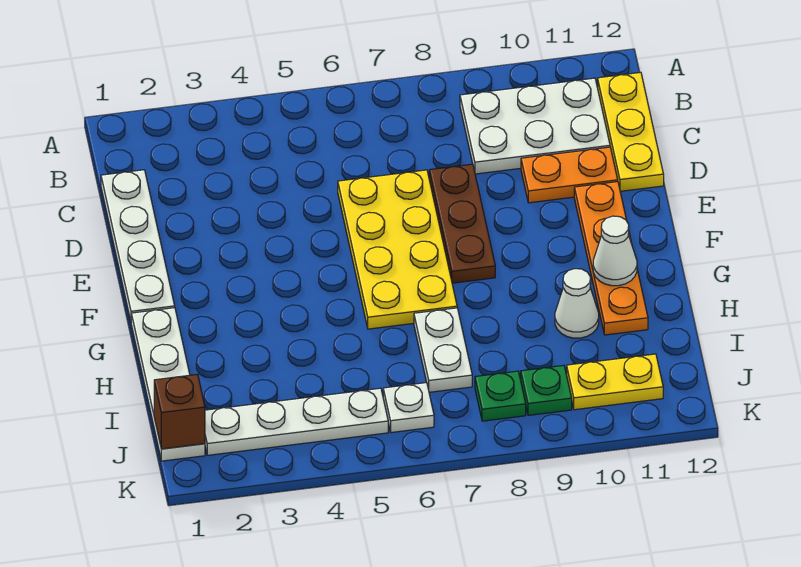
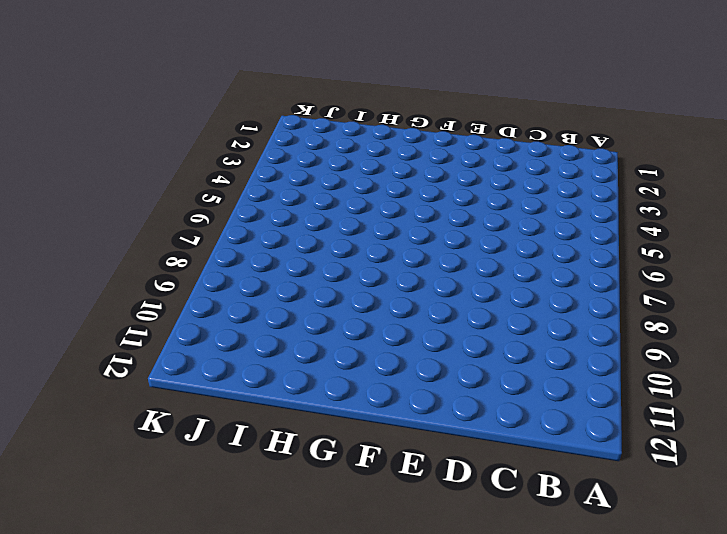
none -> white plate B9:C11 level 1
none -> yellow plate B12:D12 level 1
none -> white plate C1:F1 level 1

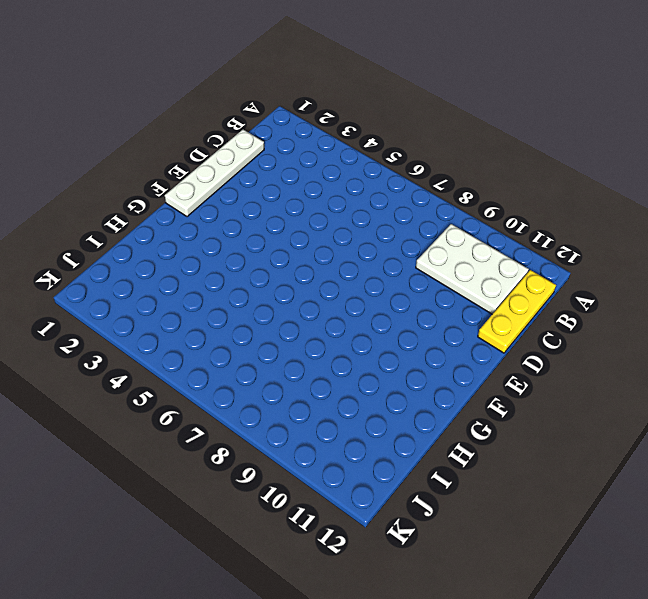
none -> yellow plate D6:G7 level 1
none -> brown plate D8:F8 level 1
none -> orange plate D10:D11 level 1

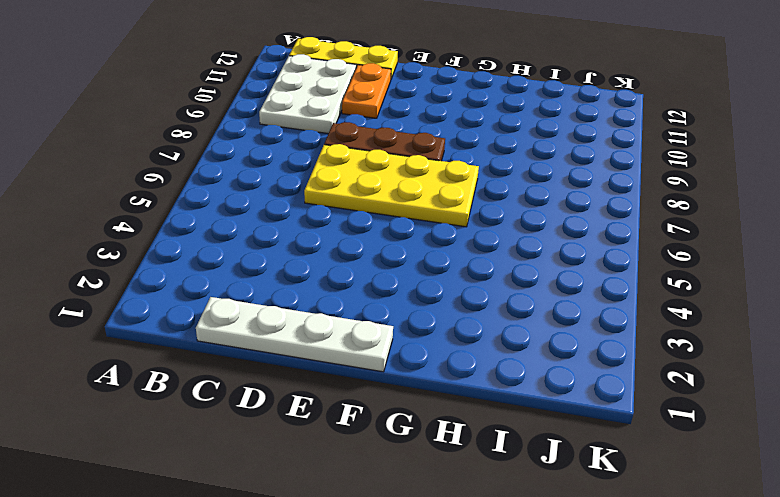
none -> orange plate E11:H11 level 1
none -> white plate G1:J1 level 1
none -> white plate H7:I7 level 1

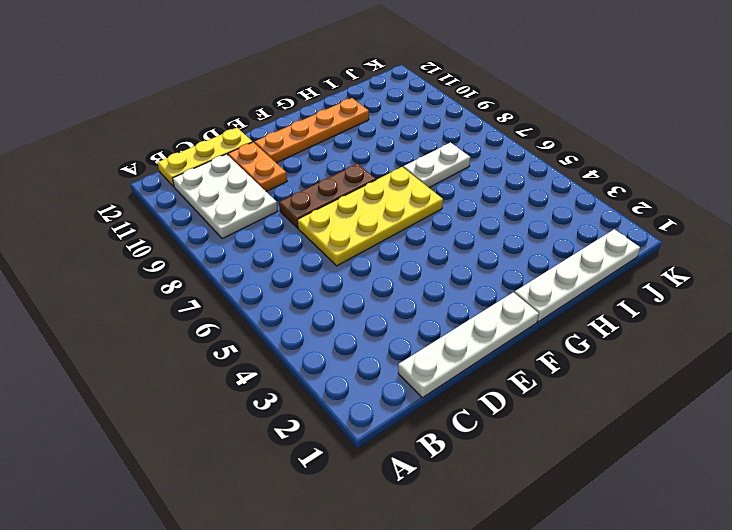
none -> white cone H10 level 1
none -> white plate J2:J5 level 1
none -> white plate J6 level 1

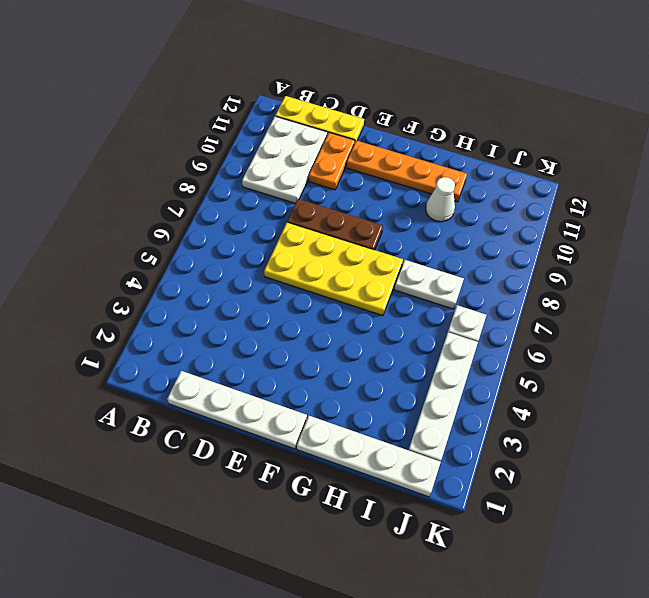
none -> green plate J8 level 1
none -> green plate J9 level 1
none -> yellow plate J10:J11 level 1

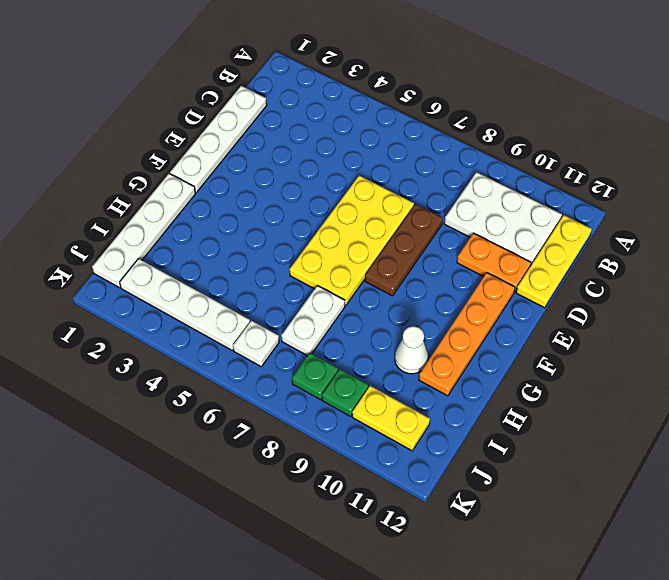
none -> white cone G11 level 2
none -> brown brick J1 level 2

